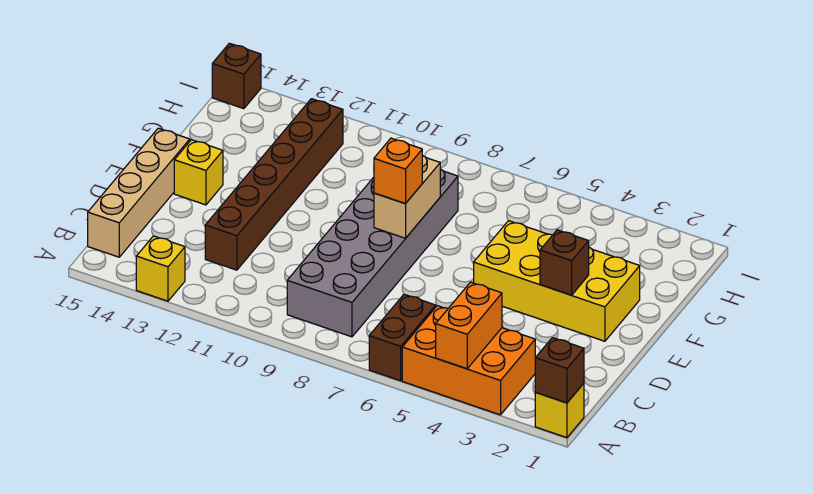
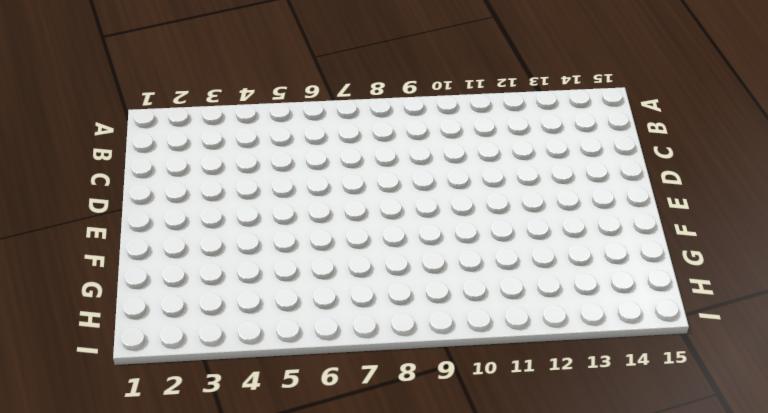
none -> yellow brick A1 level 1
none -> orange brick A3:B5 level 1
none -> brown brick A6:B6 level 1

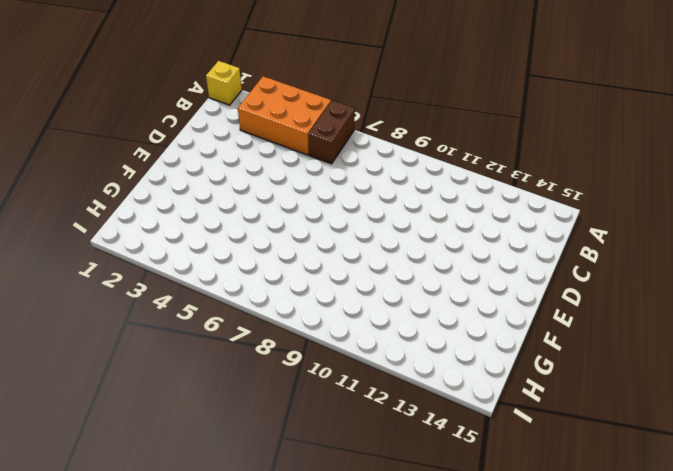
none -> yellow brick A13 level 1
none -> grey brick B8:G9 level 1
none -> tan brick B15:E15 level 1

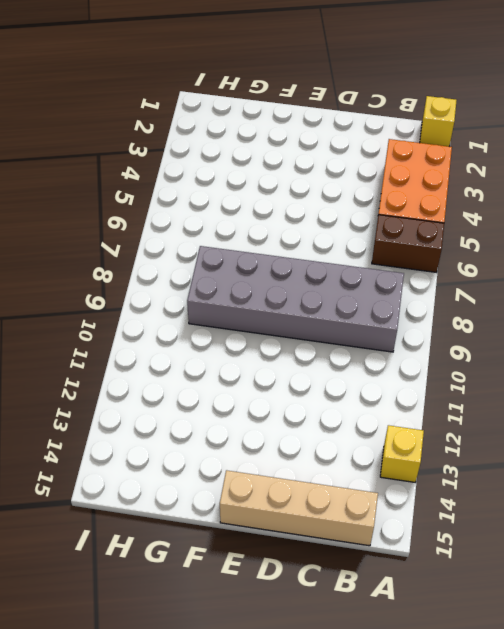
none -> brown brick C12:H12 level 1
none -> yellow brick E2:F5 level 1
none -> yellow brick E14 level 1

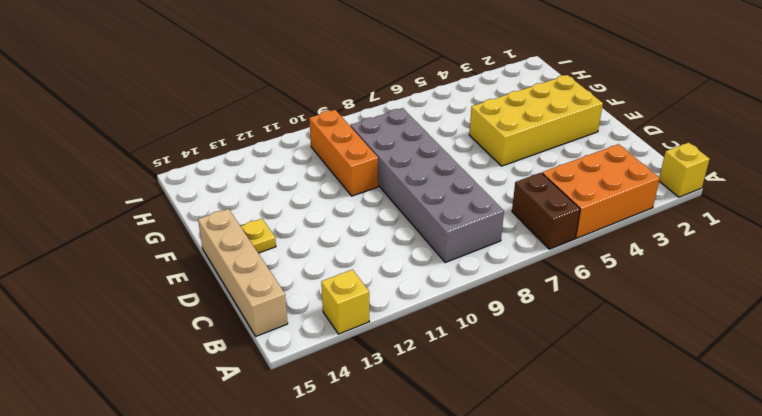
yellow plate E14 level 1 -> yellow brick E14 level 1
orange brick F10:H10 level 1 -> none
none -> brown brick C12:H12 level 1
none -> brown brick I15 level 1
none -> brown brick A1 level 2

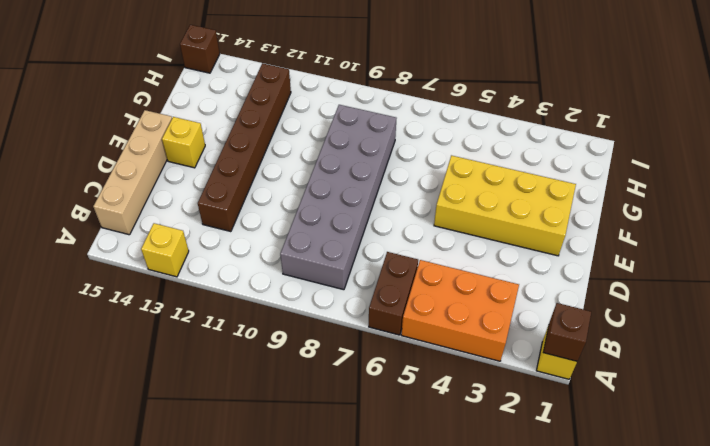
none -> orange brick A4:B4 level 2
none -> brown brick E3 level 2
none -> tan brick E8:F8 level 2

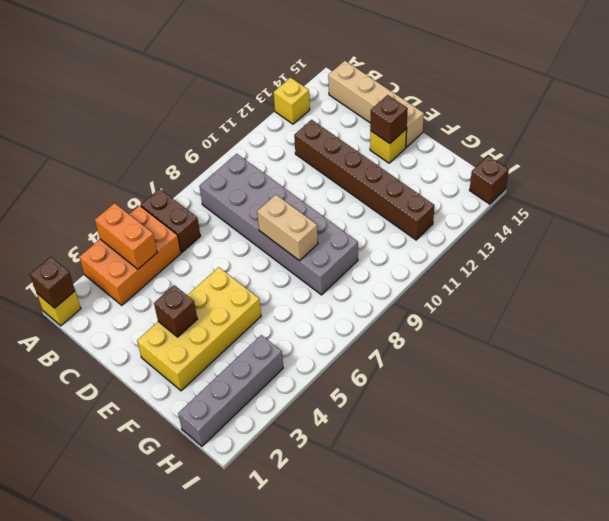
brown brick E14 level 2 -> none
grey brick H1:H4 level 1 -> none
none -> orange brick E8 level 3

